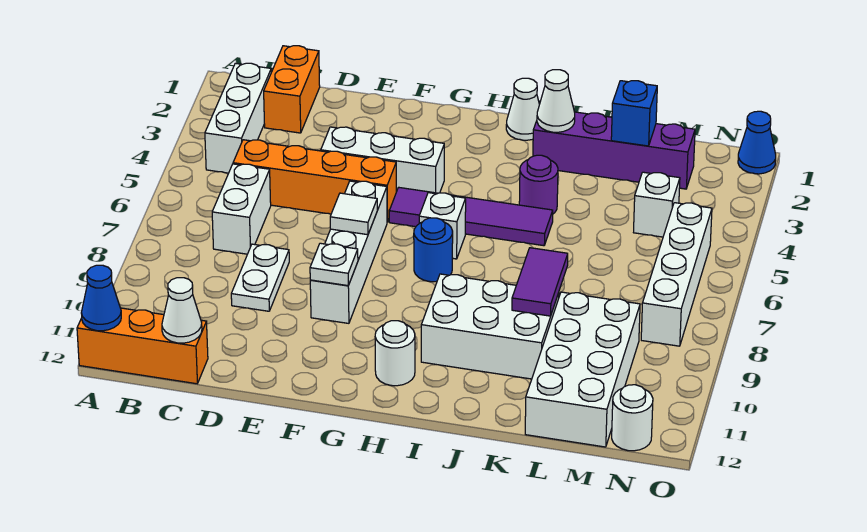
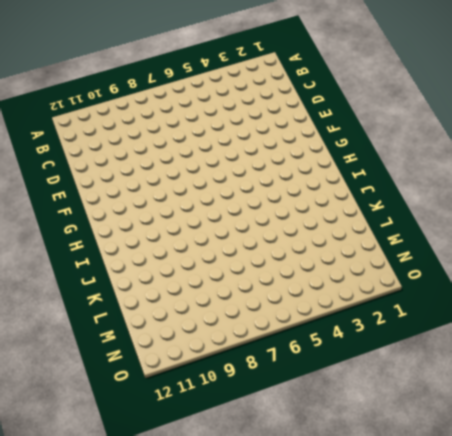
none -> orange brick A12:C12 level 1
none -> white brick B2:B4 level 1
none -> orange brick C1:C2 level 1

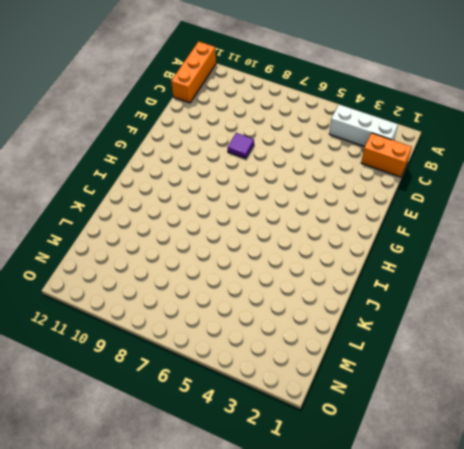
purple tile E8 level 1 -> none
none -> orange brick C5:F5 level 1
none -> white brick C6:C7 level 1
none -> white plate D8:D9 level 1

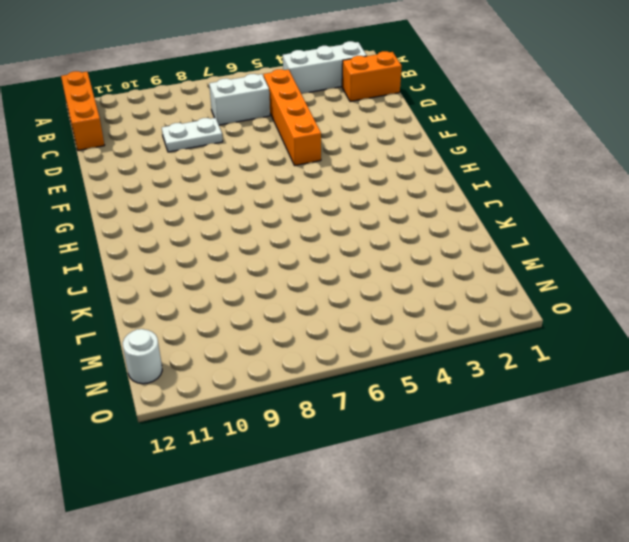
none -> white brick E4:G4 level 1
none -> white brick F6:F9 level 1
none -> purple tile G5:J5 level 1

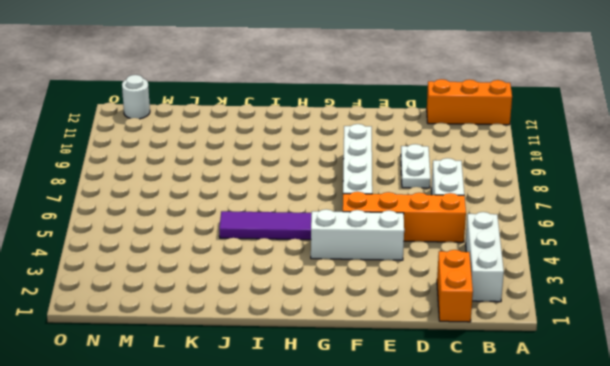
none -> white brick H6 level 1
none -> blue round brick H7 level 1
none -> white round brick H11 level 1

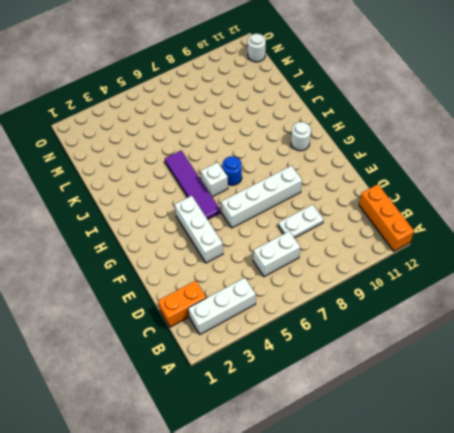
none -> orange brick C5:F5 level 1
none -> white cone I1 level 1
none -> white brick I9:K10 level 1

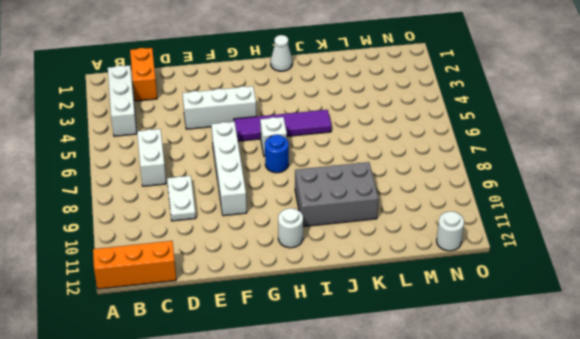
grey brick I9:K10 level 1 -> white brick I9:K10 level 1
none -> orange brick C5:F5 level 1
none -> purple brick J2:M2 level 1
none -> purple round brick J4 level 1

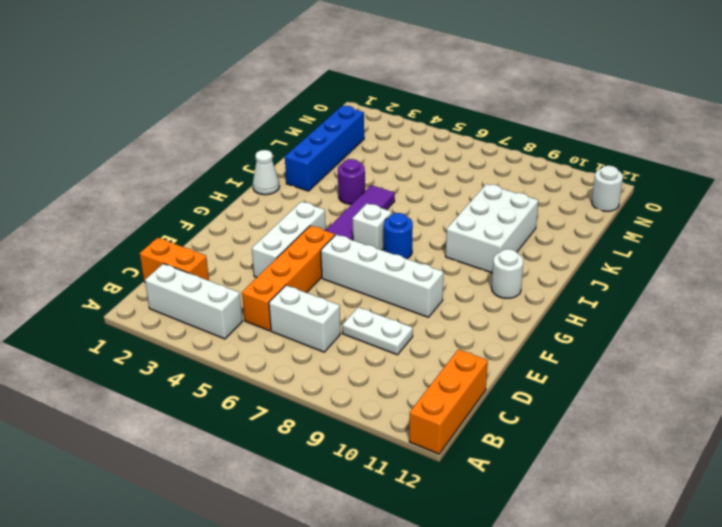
blue brick J2:M2 level 1 -> purple brick J2:M2 level 1
none -> white brick L9:M12 level 1
none -> white brick M4 level 1
none -> white brick N5:N8 level 1

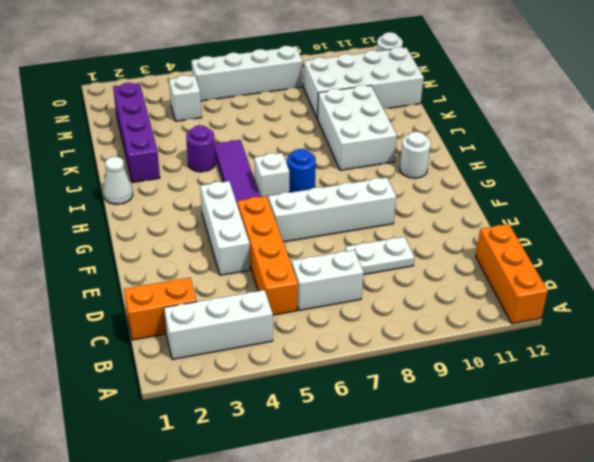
none -> blue cone O1 level 1
none -> blue cone A12 level 2
none -> white cone C12 level 2

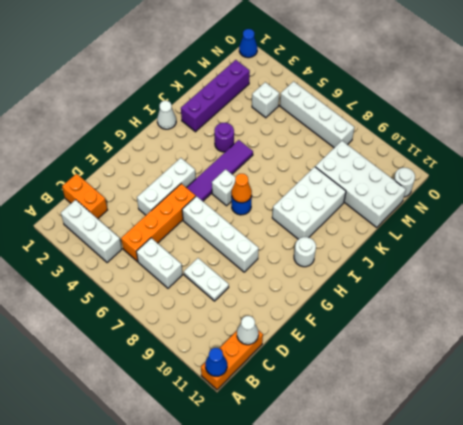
orange cone H7 level 2 -> none
none -> white tile F7 level 2
none -> white plate F9 level 2
none -> white cone J2 level 2

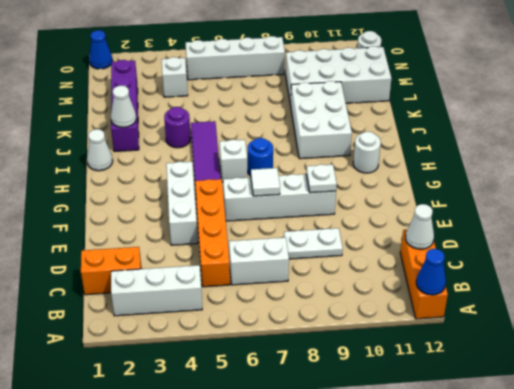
none -> purple tile K8:K9 level 2
none -> blue brick L2 level 2

